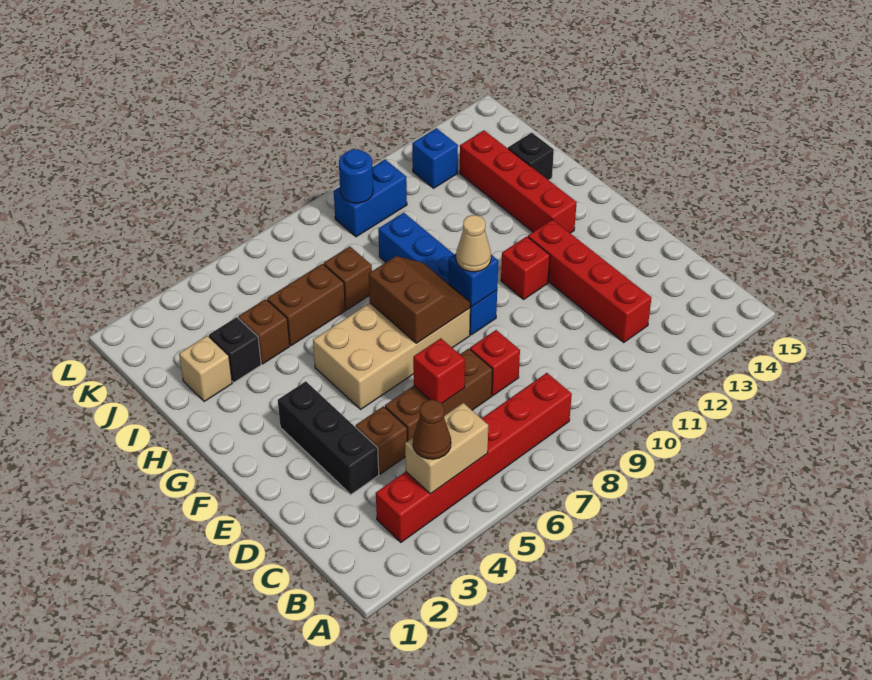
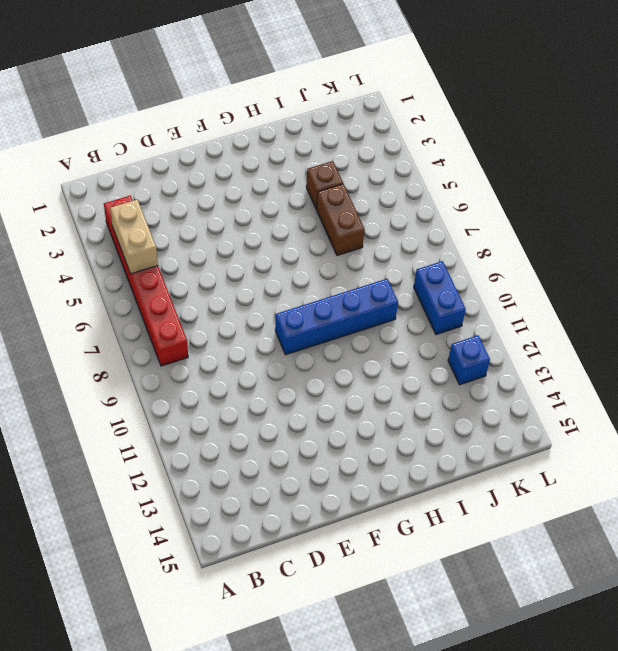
none -> red brick C12:F12 level 1
none -> black brick D3:F3 level 1
none -> brown brick D4 level 1

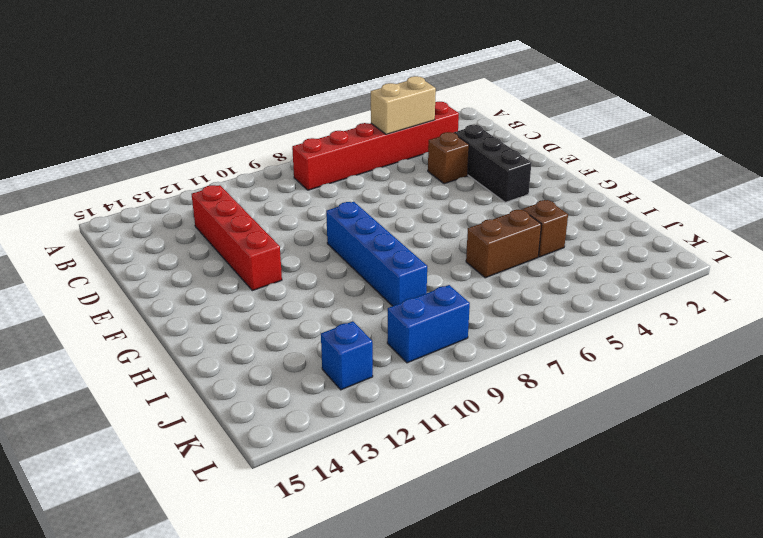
none -> brown brick D5:D7 level 1
none -> red brick D8 level 1
none -> tan brick F5:G8 level 1

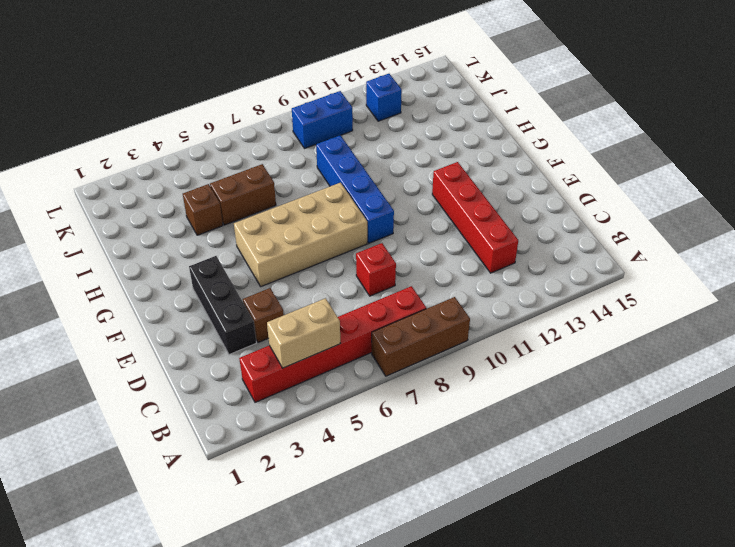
brown brick A7:A9 level 1 -> brown brick D5:D7 level 1
none -> red brick F11 level 1
none -> red brick G13:J13 level 1
none -> tan brick I2 level 1

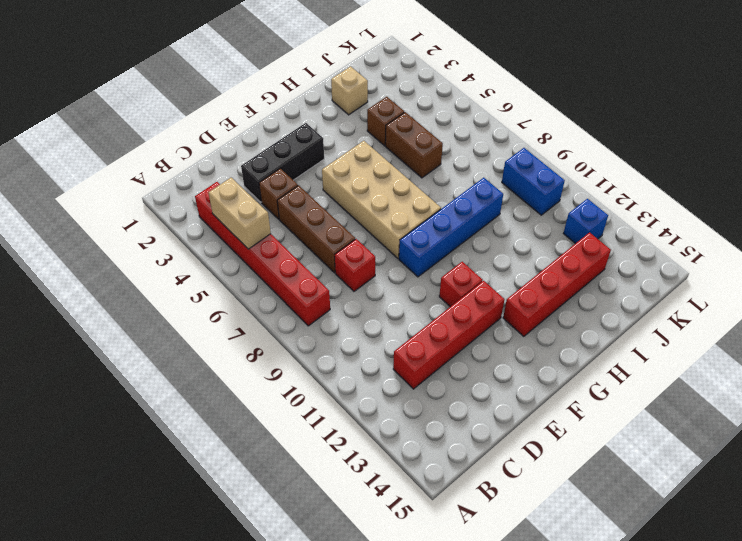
none -> black brick I3 level 1
none -> brown brick I7 level 1
none -> black brick I14 level 1

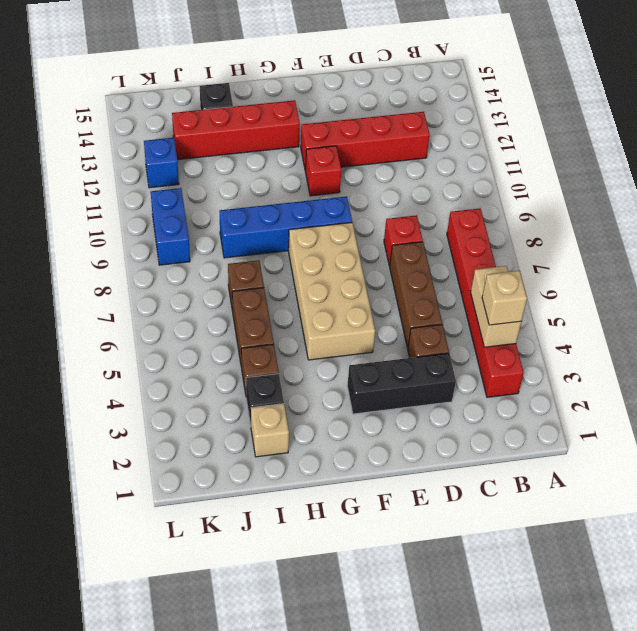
tan brick B4 level 3 -> brown cone B4 level 3
none -> red brick D6 level 2
none -> brown slope F7:G8 level 2 top 7
none -> blue brick F9 level 2

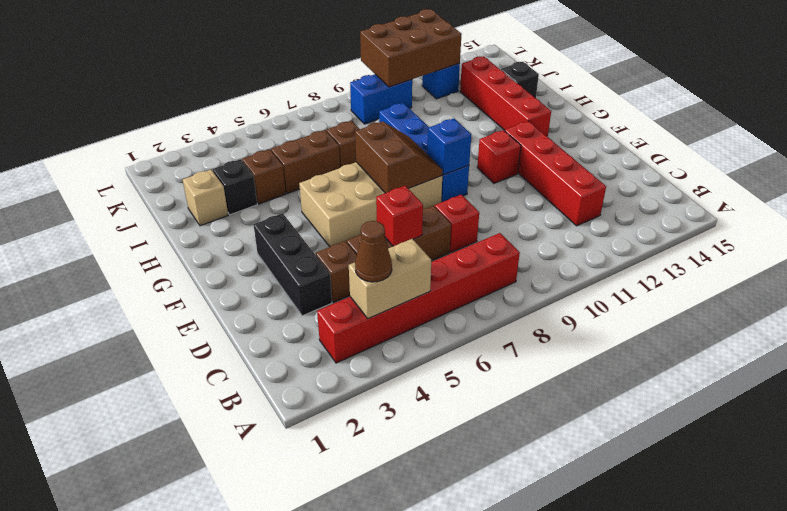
brown brick K10:L12 level 2 -> none
none -> blue round brick K9 level 2
none -> tan cone F9 level 3

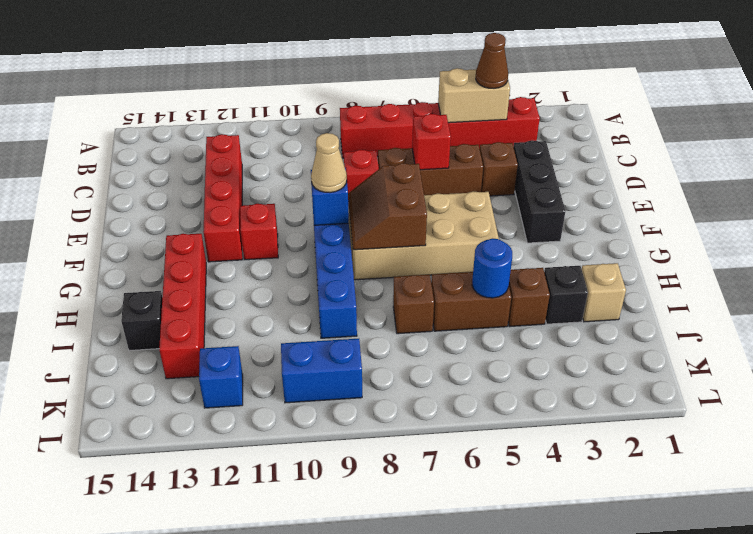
blue round brick I5 level 2 -> blue round brick K9 level 2

